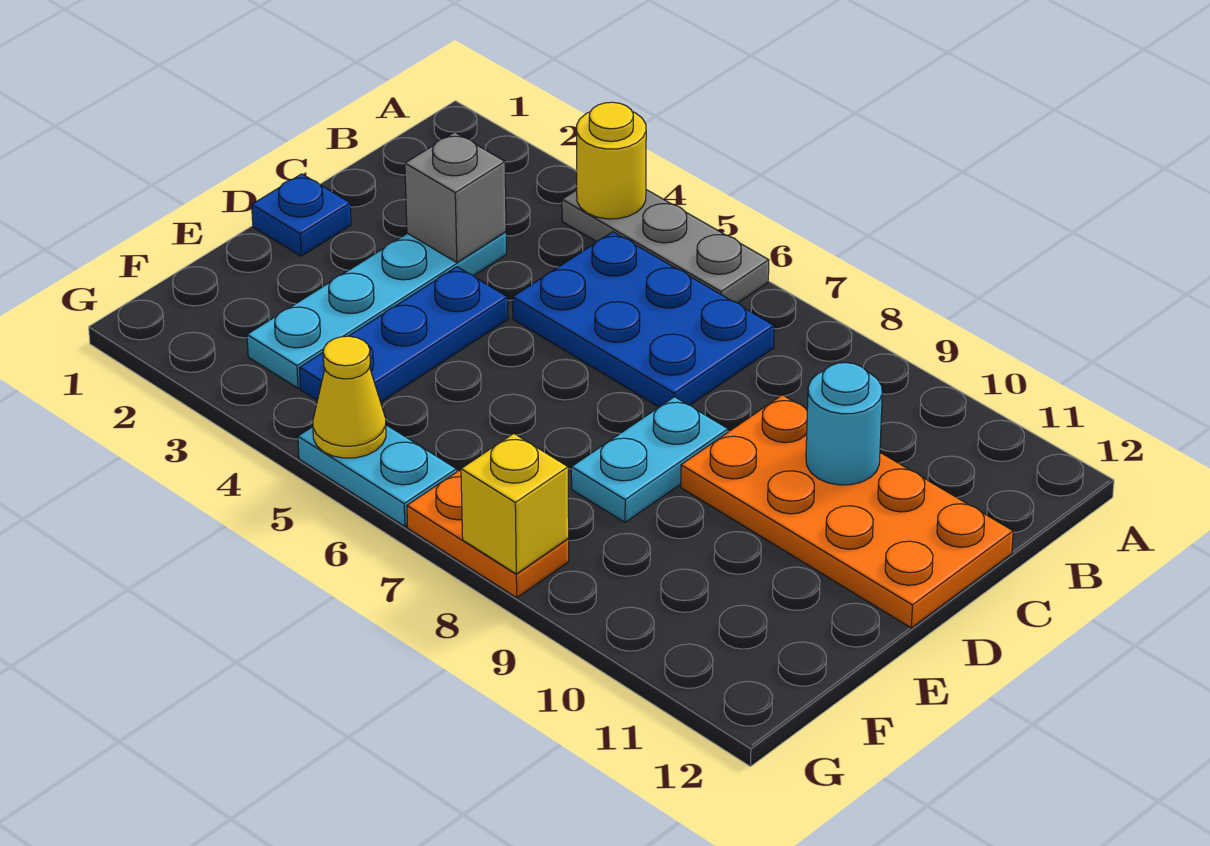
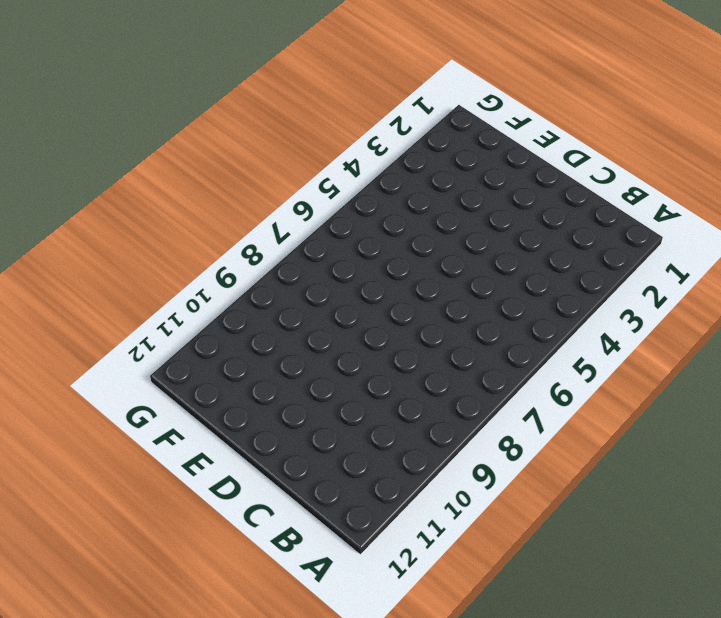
none -> grey plate A4:A6 level 1
none -> blue plate B5:C7 level 1
none -> cyan plate C3:F3 level 1

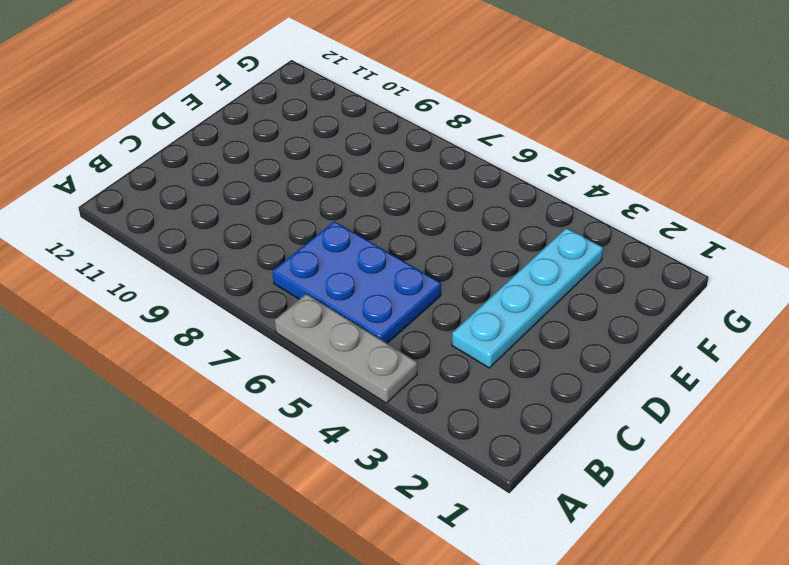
none -> orange plate C9:D12 level 1
none -> blue plate D1 level 1
none -> blue plate D4:F4 level 1

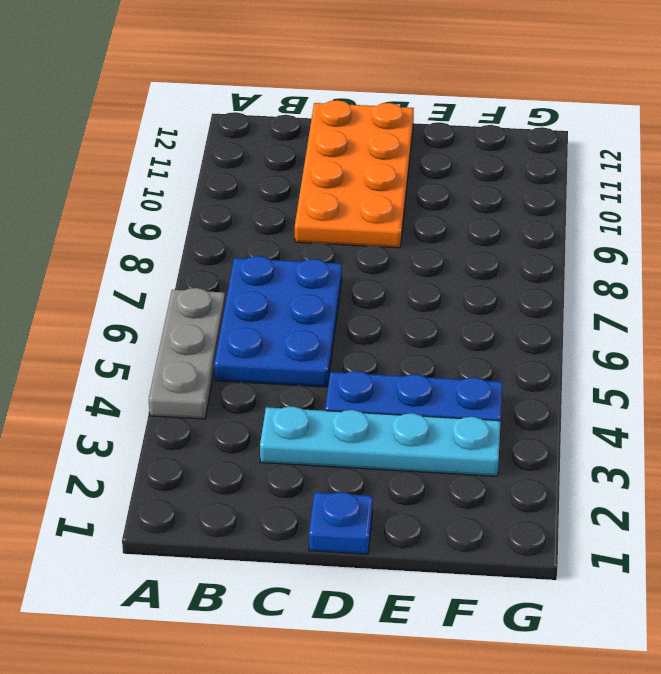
none -> cyan plate D8:E8 level 1
none -> cyan plate G5:G6 level 1
none -> orange plate G7:G8 level 1

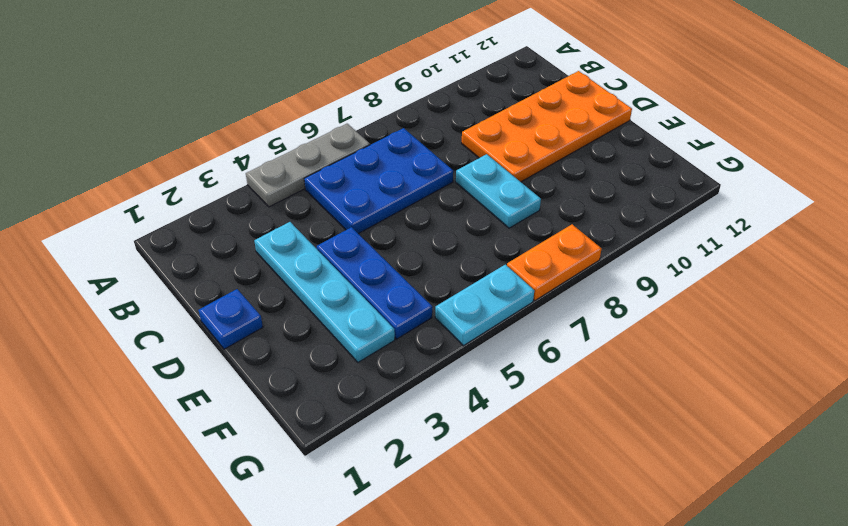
none -> yellow round brick A4 level 2
none -> grey brick C3 level 2
none -> cyan round brick C10 level 2

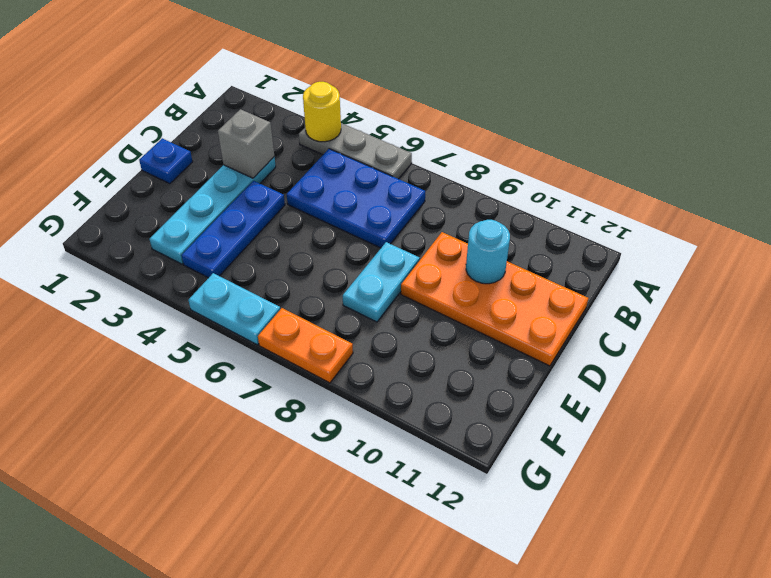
none -> yellow cone G5 level 2
none -> yellow brick G8 level 2

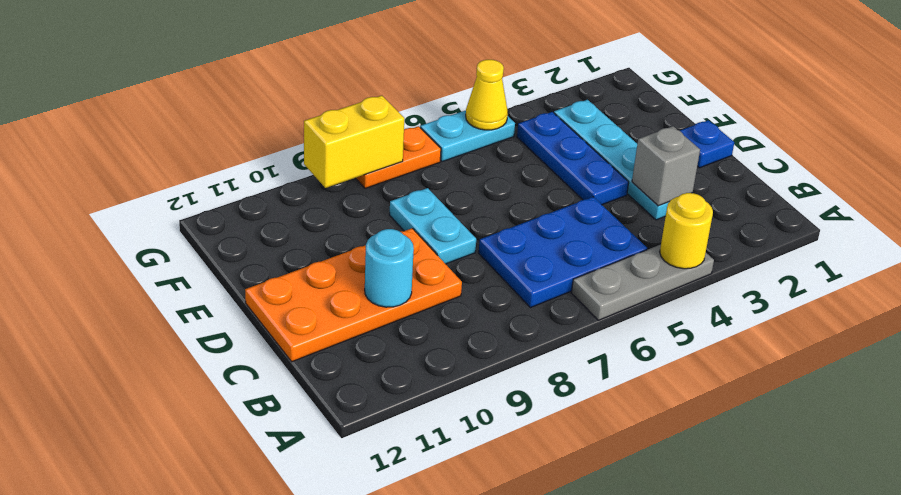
yellow brick G8:G9 level 2 -> yellow brick G8 level 2

